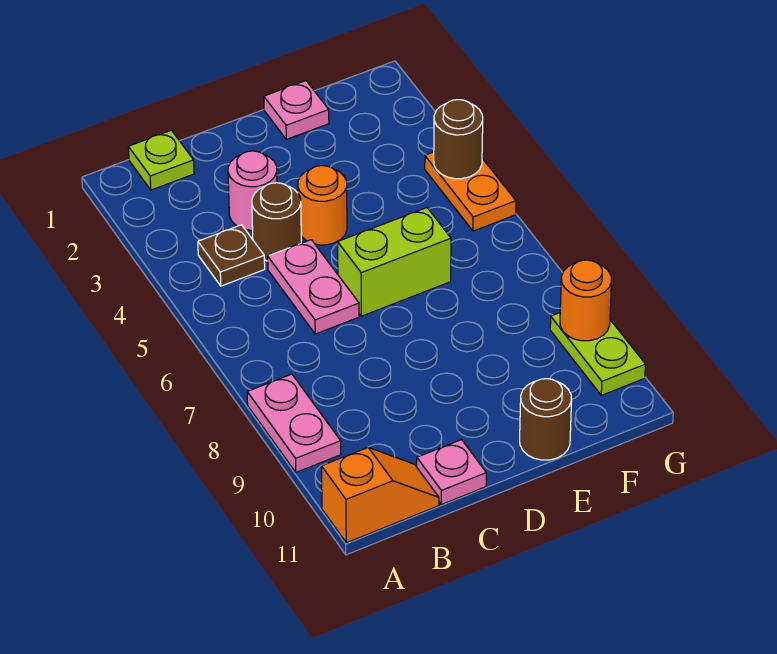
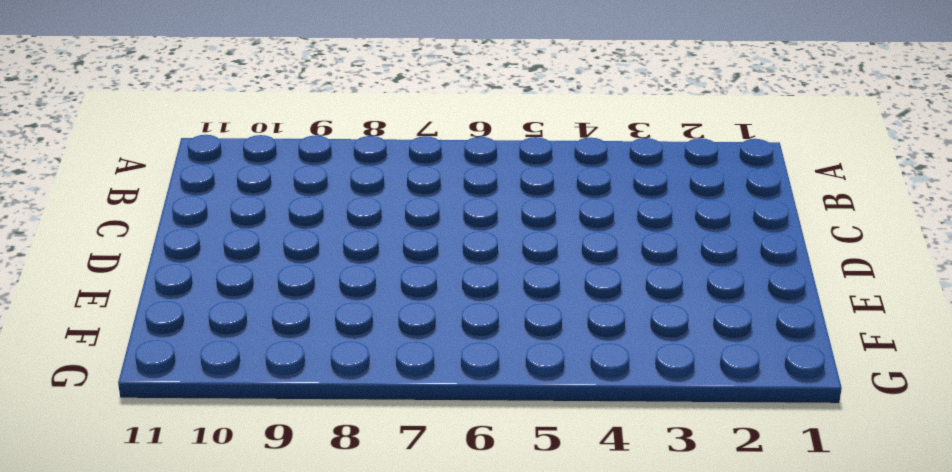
none -> pink plate A8:A9 level 1
none -> orange slope A11:B11 level 1 top A
none -> lime plate B1 level 1

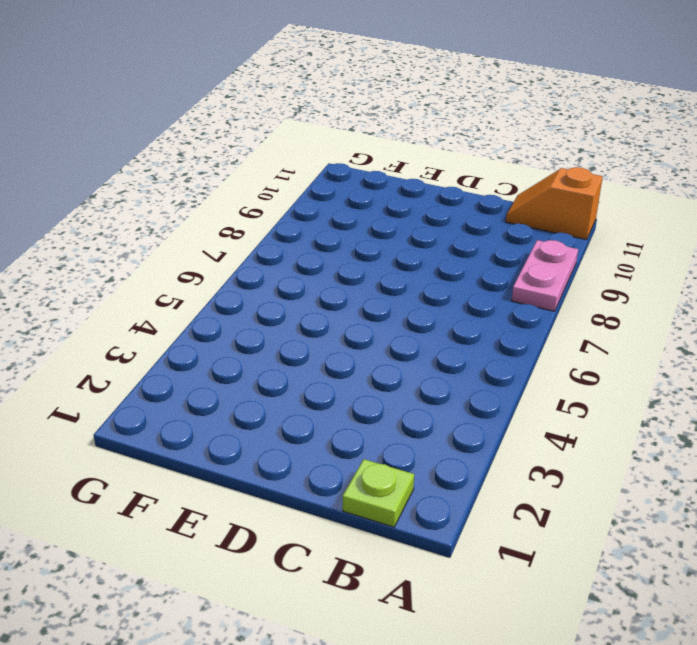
none -> brown plate B4 level 1
none -> pink round brick C3 level 1
none -> brown round brick C4 level 1

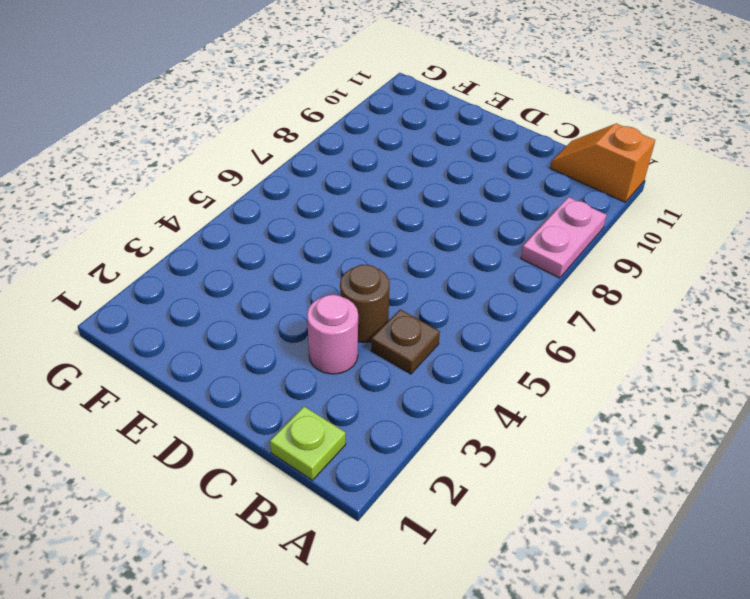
none -> pink plate C5:C6 level 1
none -> pink plate C11 level 1
none -> orange round brick D4 level 1

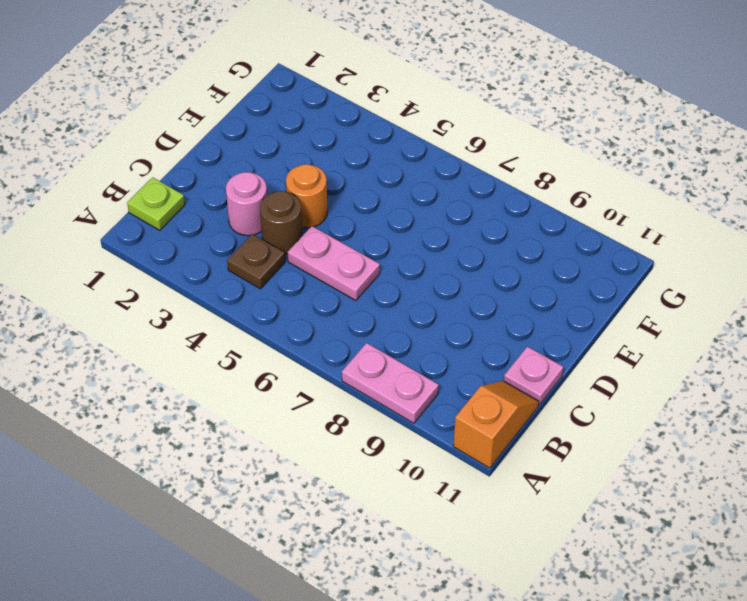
none -> lime brick D6:E6 level 1
none -> pink plate E1 level 1
none -> brown round brick E11 level 1

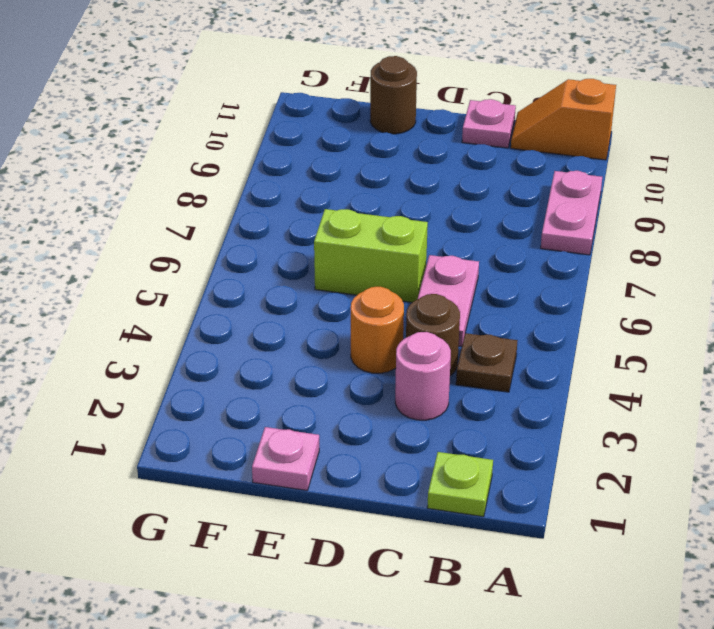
none -> orange plate G4:G5 level 1
none -> lime plate G9:G10 level 1
none -> brown round brick G4 level 2

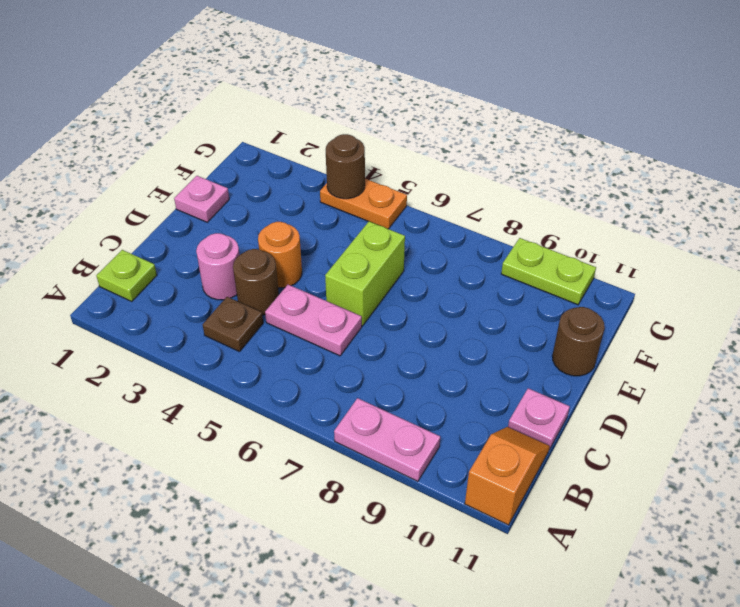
none -> orange round brick G9 level 2

